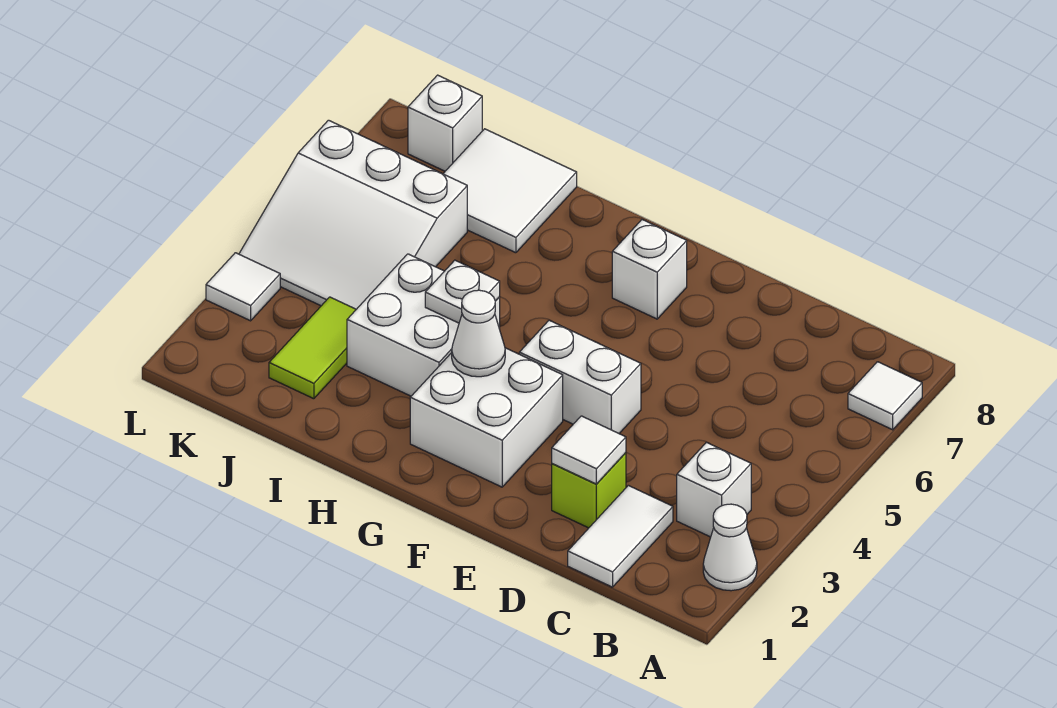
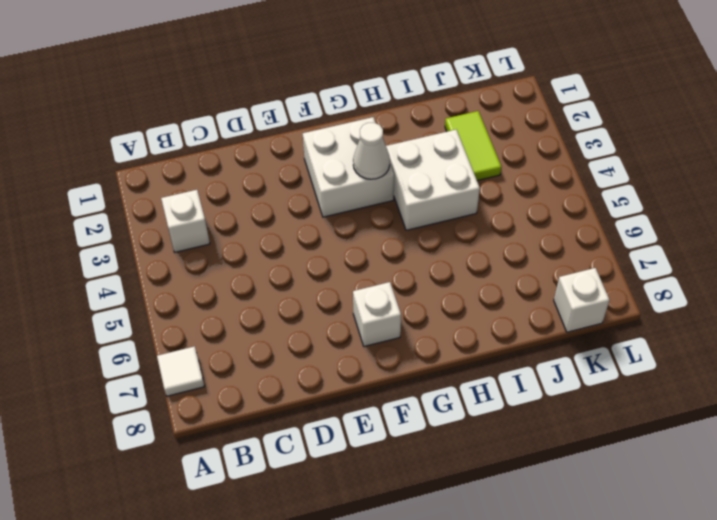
none -> white cone A2 level 1
none -> white tile C1:C2 level 1
none -> lime brick D2 level 1

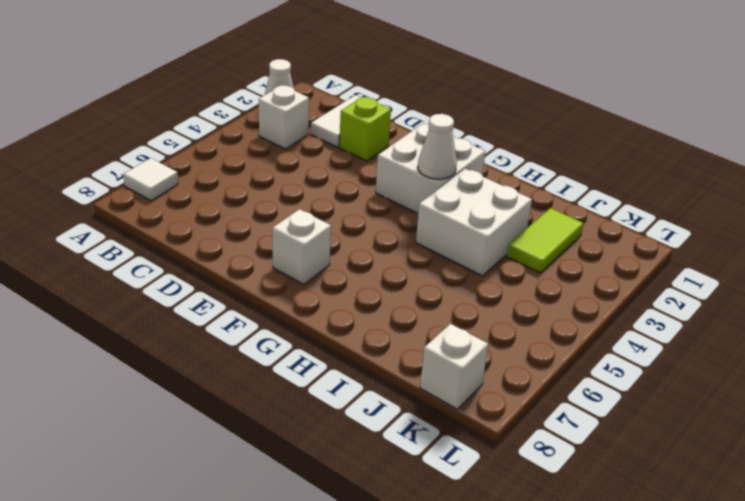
none -> white brick E4:F4 level 1
none -> white tile I7:J8 level 1
none -> white slope J4:L6 level 1 top 6

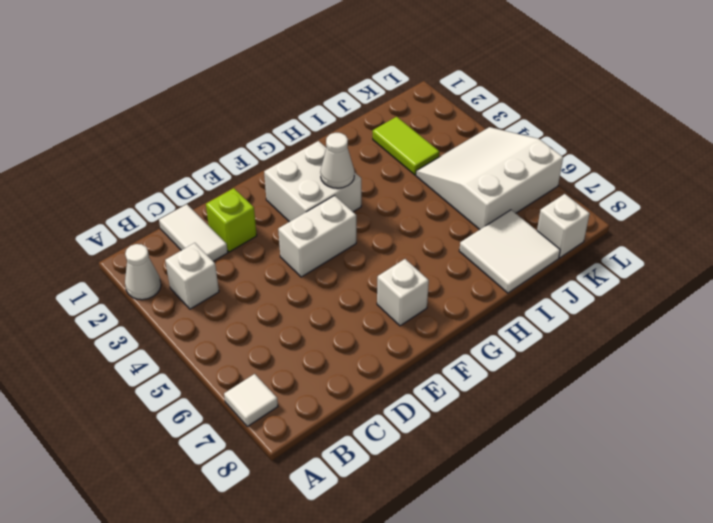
none -> white brick H3:I4 level 1
none -> white tile L3 level 1
none -> white tile D2 level 2

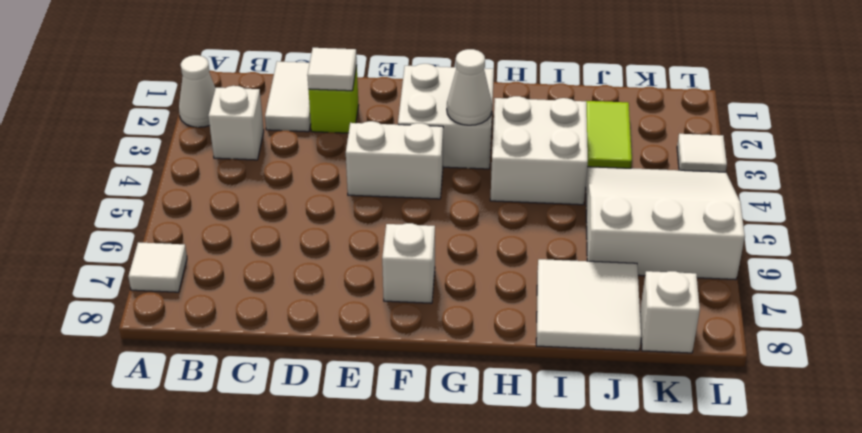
none -> white plate H4 level 2

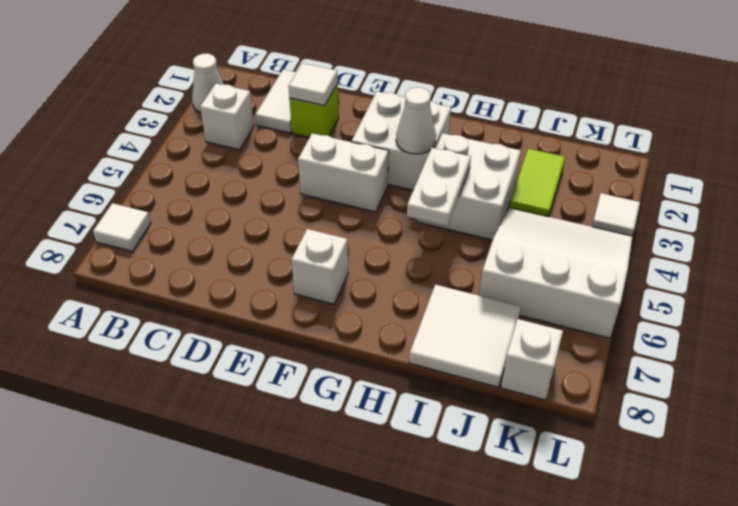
white plate H4:H5 level 2 -> white plate H4 level 2

